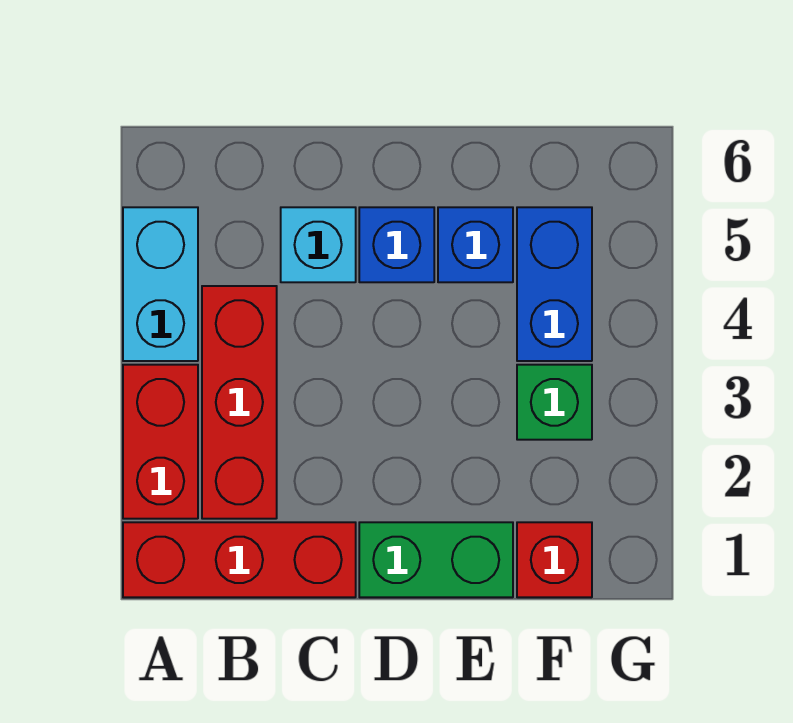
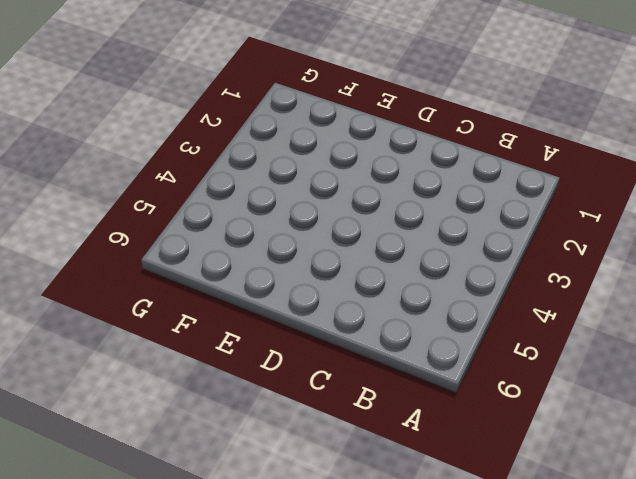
none -> red brick A1:C1 level 1
none -> red brick A2:A3 level 1

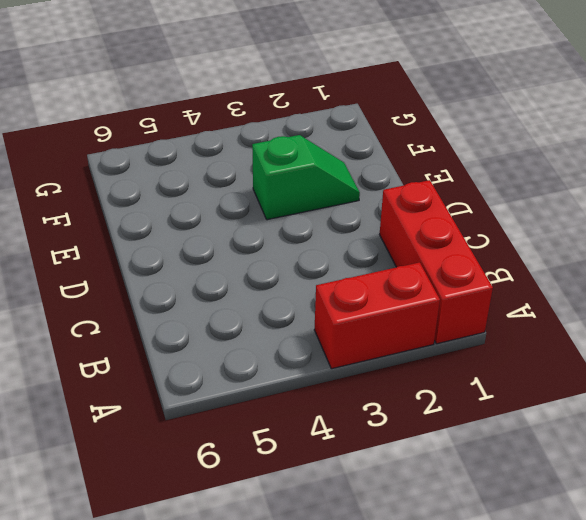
green slope E2:E3 level 1 top 3 -> none
none -> cyan brick A4:A5 level 1
none -> red brick B2:B4 level 1

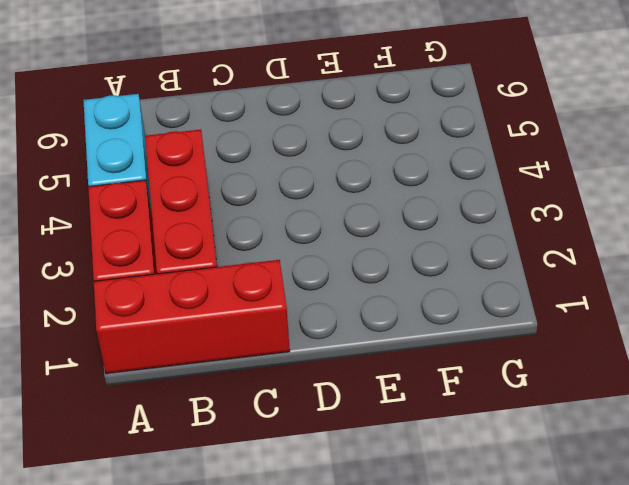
none -> cyan brick C5 level 1
none -> green brick D1:E1 level 1

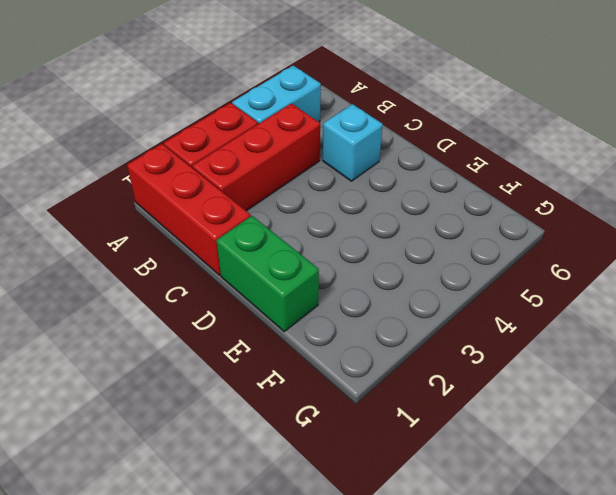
none -> blue brick D5 level 1
none -> blue brick E5 level 1

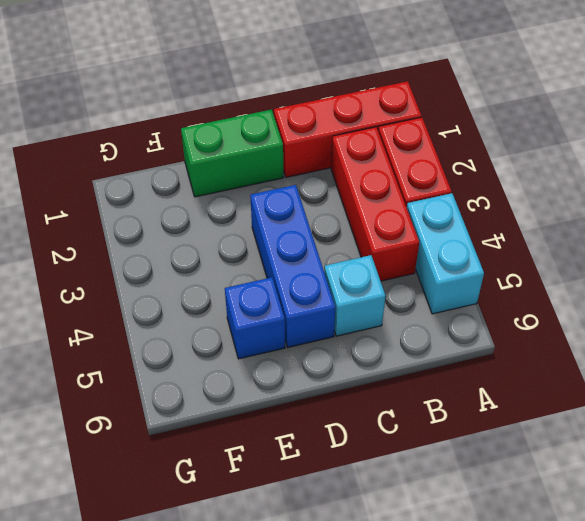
blue brick D3:D5 level 1 -> blue brick D5 level 1
none -> red brick F1 level 1
none -> green brick F3 level 1

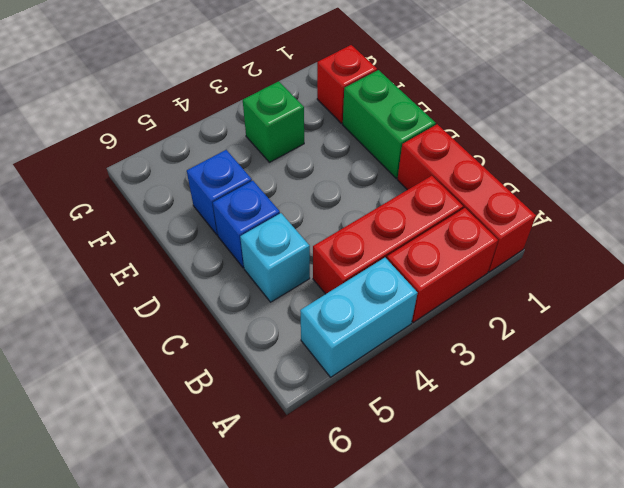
none -> blue brick F4:F5 level 1

